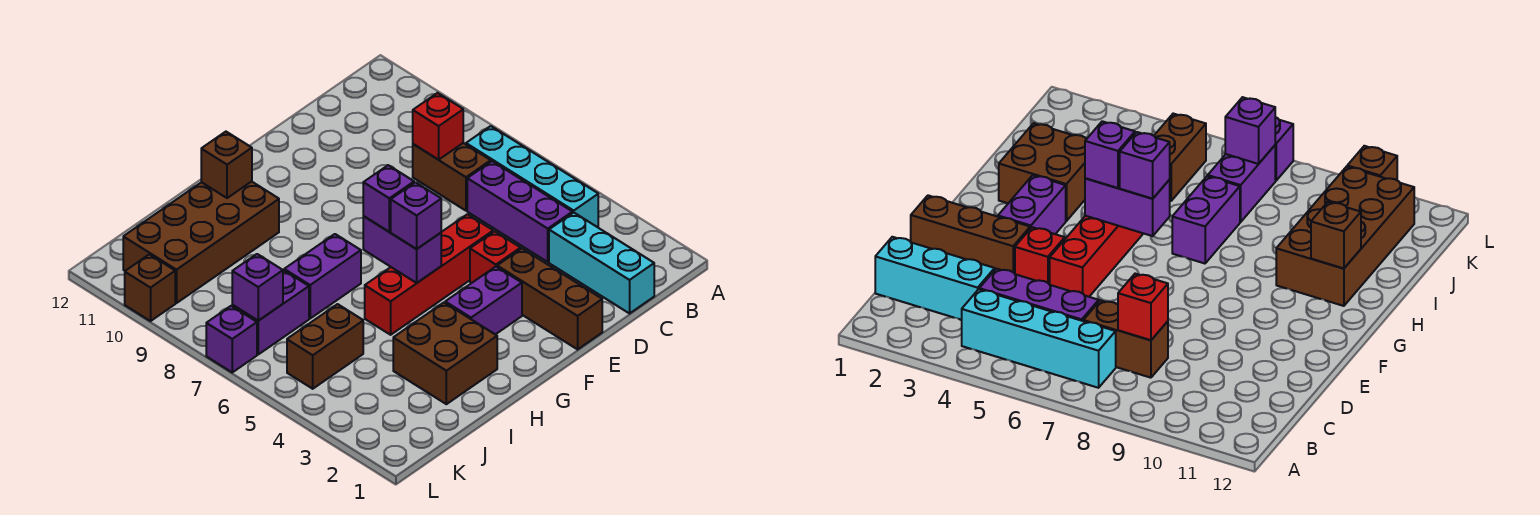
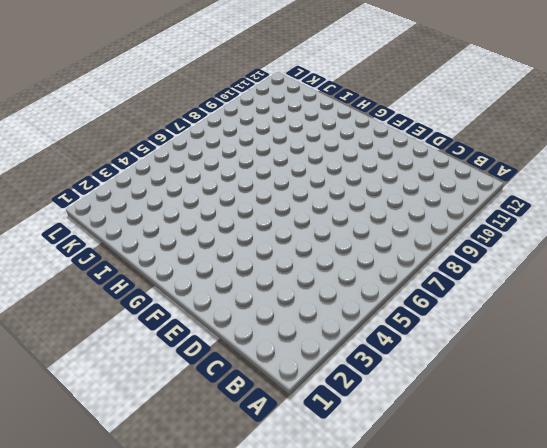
none -> cyan brick B4:B7 level 1
none -> cyan brick C1:C3 level 1
none -> purple brick C4:C6 level 1

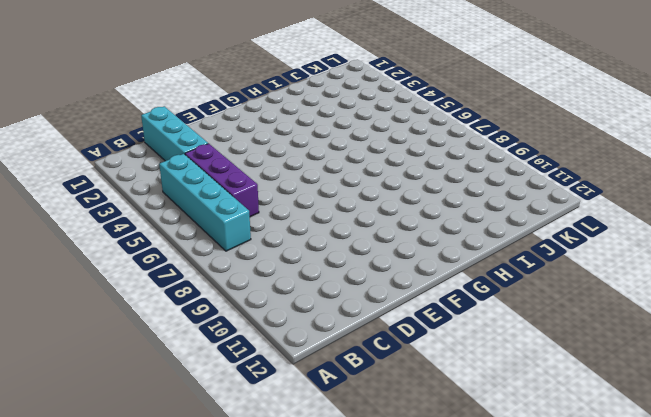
none -> brown brick C7:C8 level 1
none -> brown brick E1:E3 level 1
none -> red brick E4 level 1

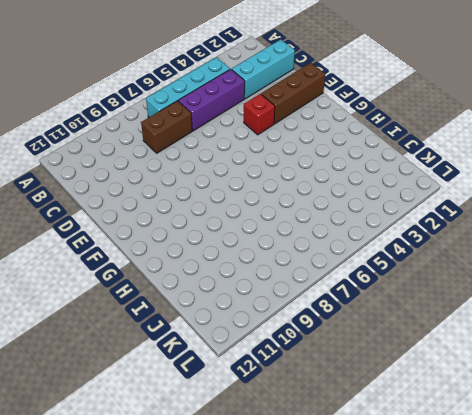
none -> red brick E5:H5 level 1
none -> purple brick F3:G3 level 1
none -> brown brick H2:I3 level 1

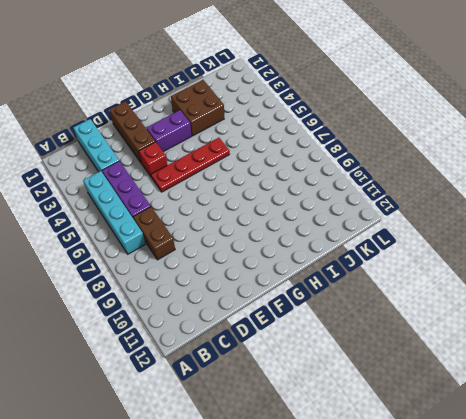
red plate E5:H5 level 1 -> red brick E5:H5 level 1
none -> purple brick H7:I7 level 1
none -> brown brick H10:K11 level 1
none -> brown brick J5:K5 level 1

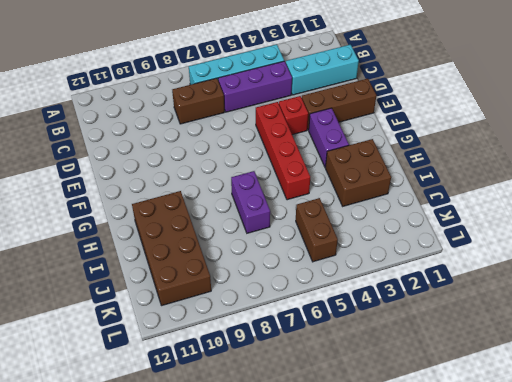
none -> purple brick J7:K7 level 1
none -> purple brick L7 level 1
none -> brown brick L10 level 1

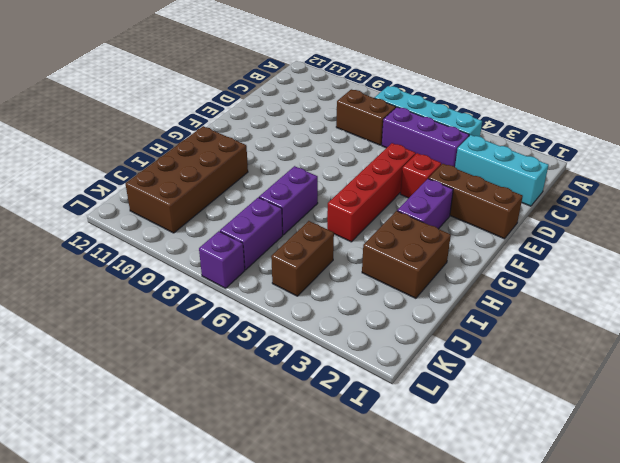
none -> brown brick L10 level 1
none -> red brick C8 level 2
none -> purple brick G5:G6 level 2

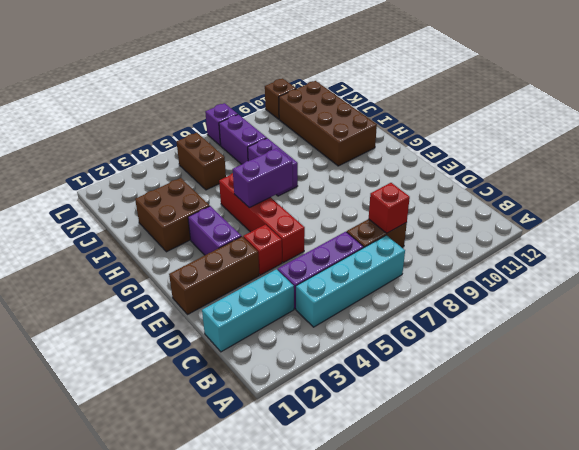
none -> brown brick H11 level 2
none -> purple brick K7 level 2
none -> purple brick G5 level 3

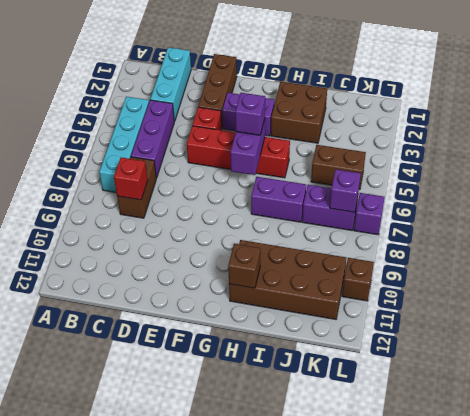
none -> purple brick G6 level 3

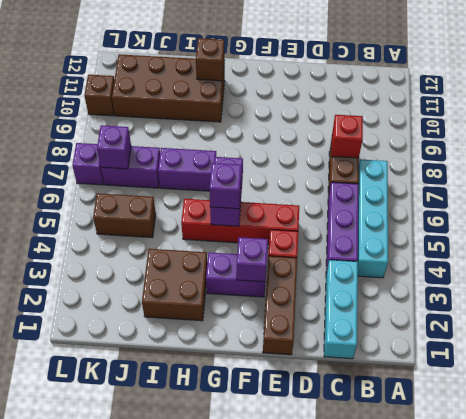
purple brick F3 level 2 -> purple brick G6 level 3

